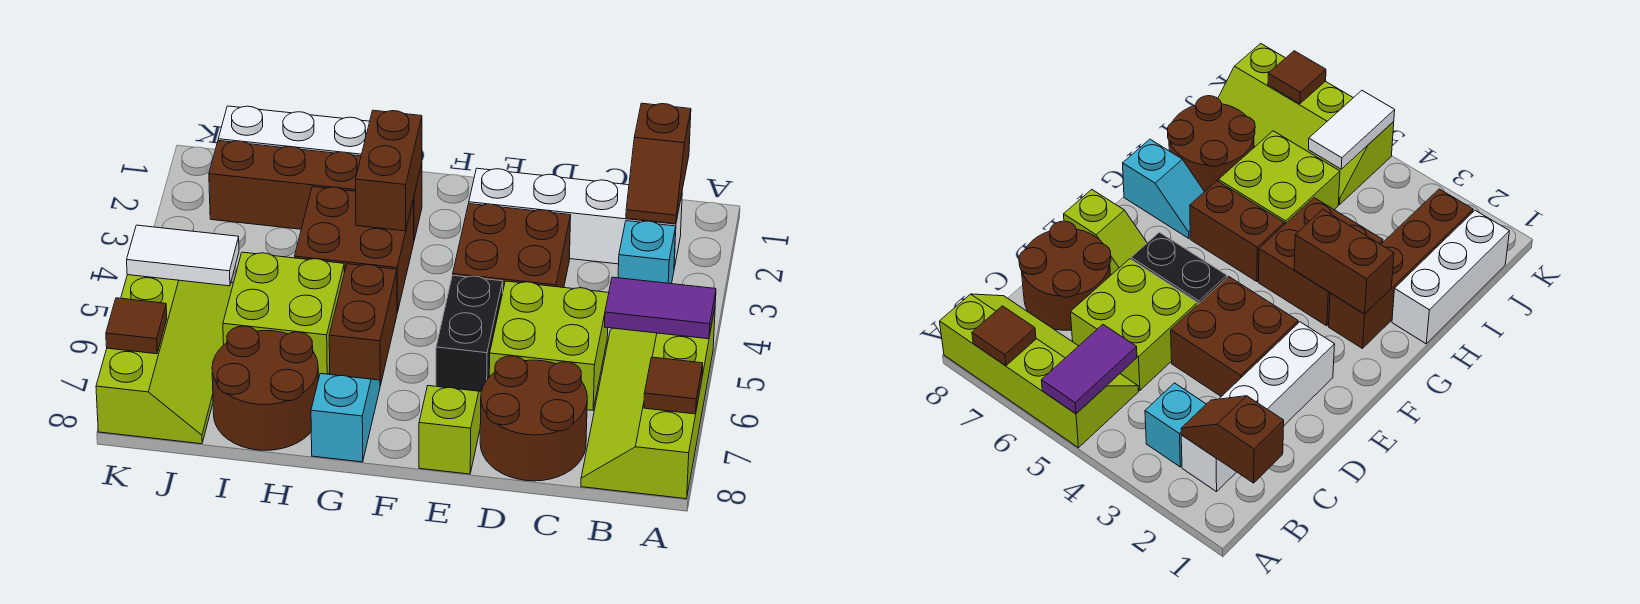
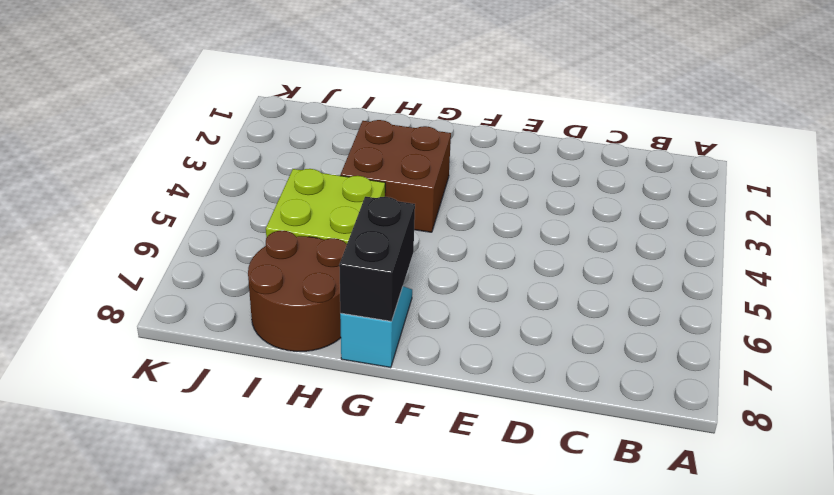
black brick G7:G8 level 2 -> black brick E5:E6 level 1
none -> lime slope A5:B8 level 1 top A
none -> white brick B2:E2 level 1
none -> cyan brick B3 level 1

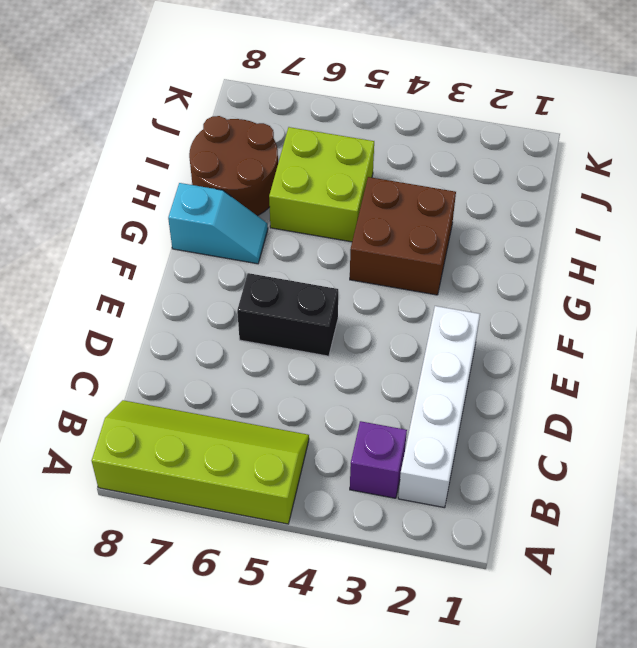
purple brick B3 level 1 -> cyan brick B3 level 1
none -> lime brick C5:D6 level 1
none -> brown round brick C7:D8 level 1
none -> brown brick D3:E4 level 1

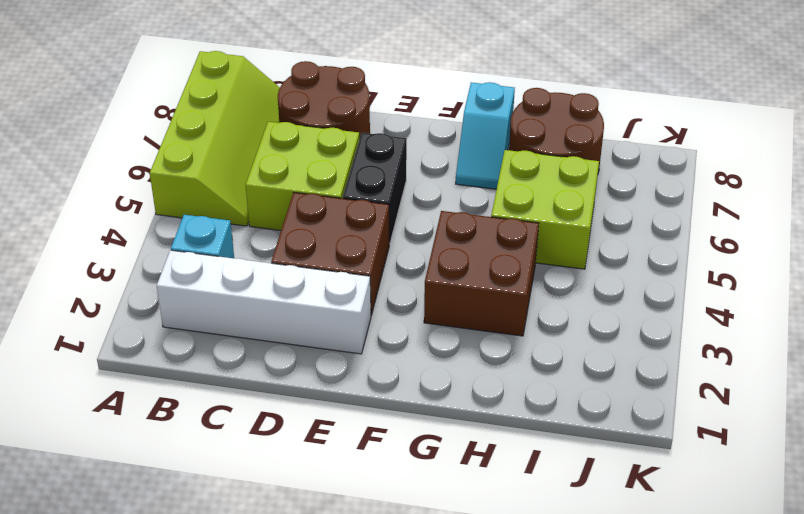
none -> lime slope E7:E8 level 1 top 8
none -> brown brick G2:J2 level 1
none -> brown brick G5:G6 level 1

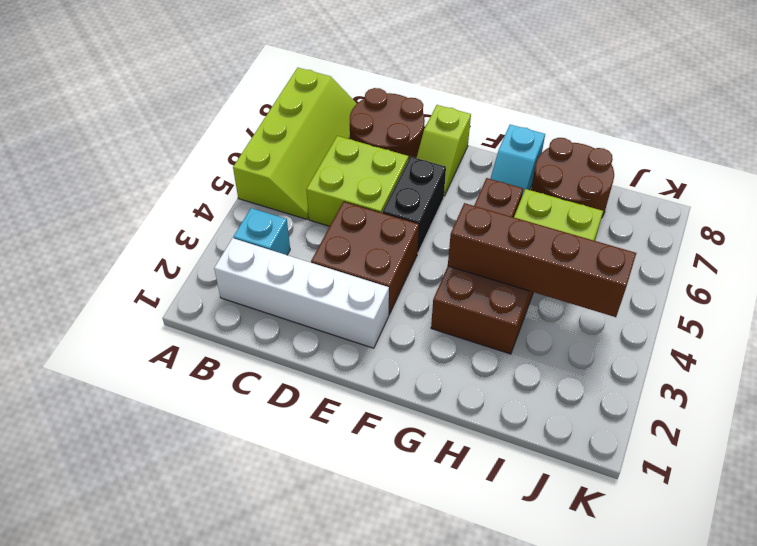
brown brick G4:J4 level 2 -> brown brick G2:J2 level 1
none -> white brick H1:J1 level 1
none -> lime slope J5:K8 level 1 top K
none -> purple tile A5:B5 level 2

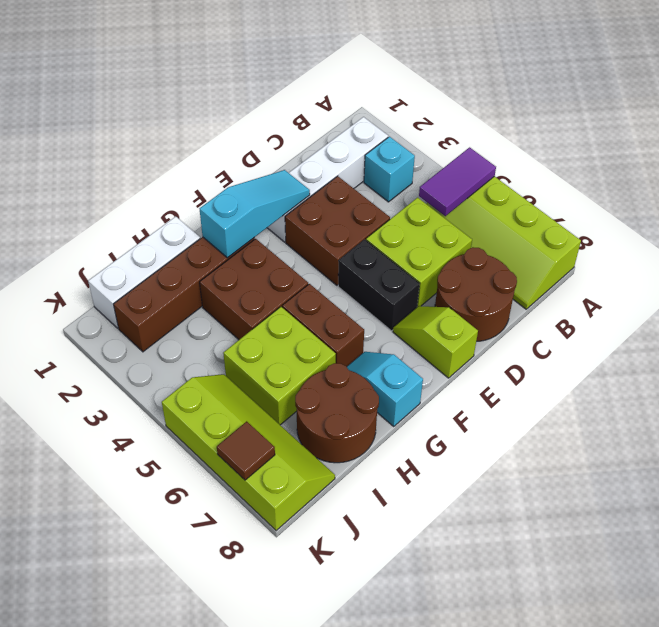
cyan slope E2:G2 level 2 top G -> brown brick G2:G3 level 2
none -> brown tile A7 level 2
none -> brown slope B1:B2 level 2 top 1
none -> white tile J5:K5 level 2

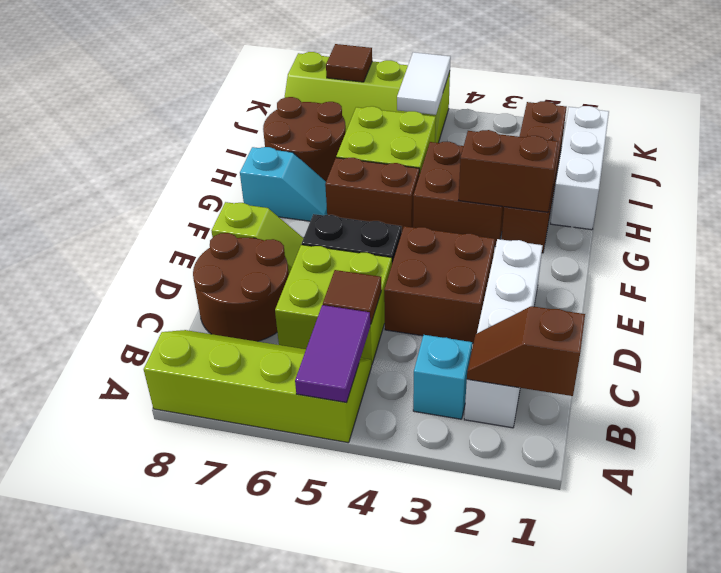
brown tile C5 level 2 -> brown tile A7 level 2

